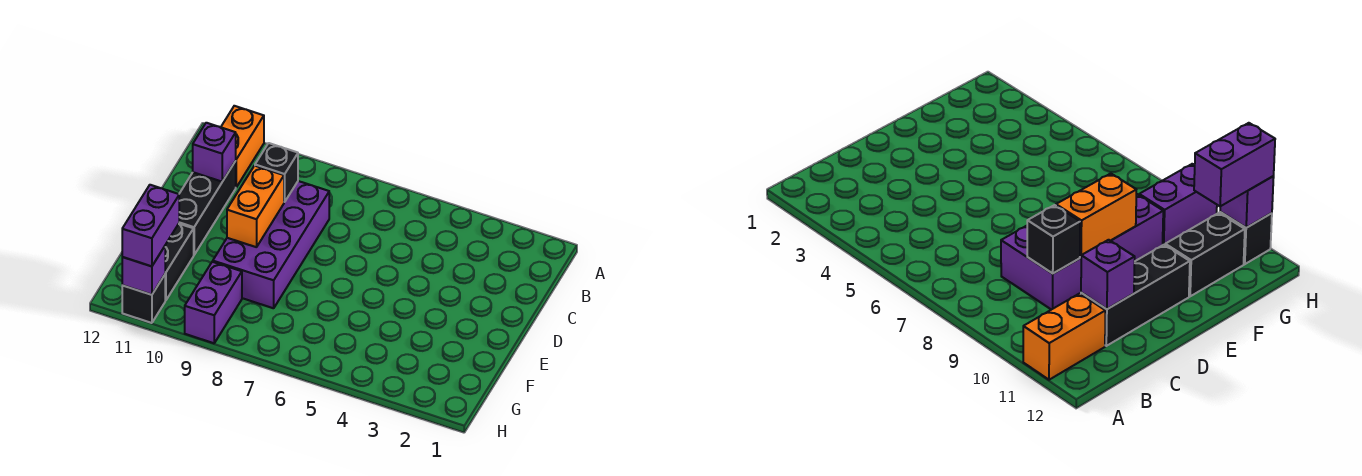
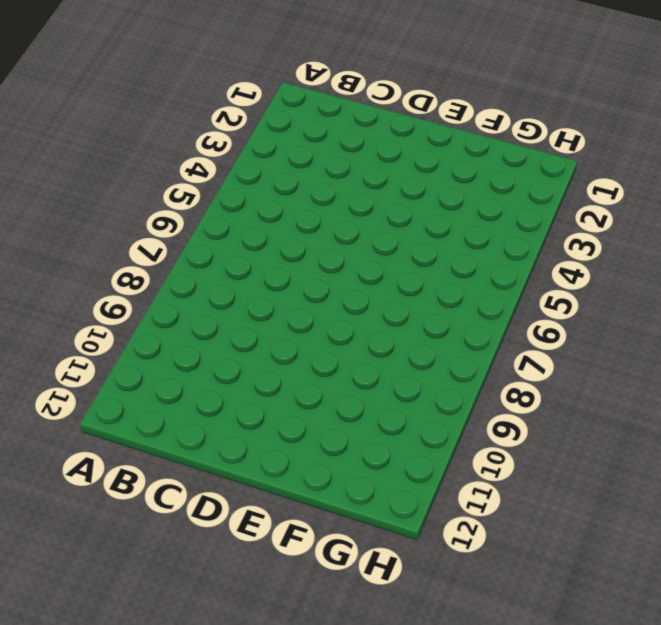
none -> orange brick A11:B11 level 1
none -> purple brick C8:F9 level 1

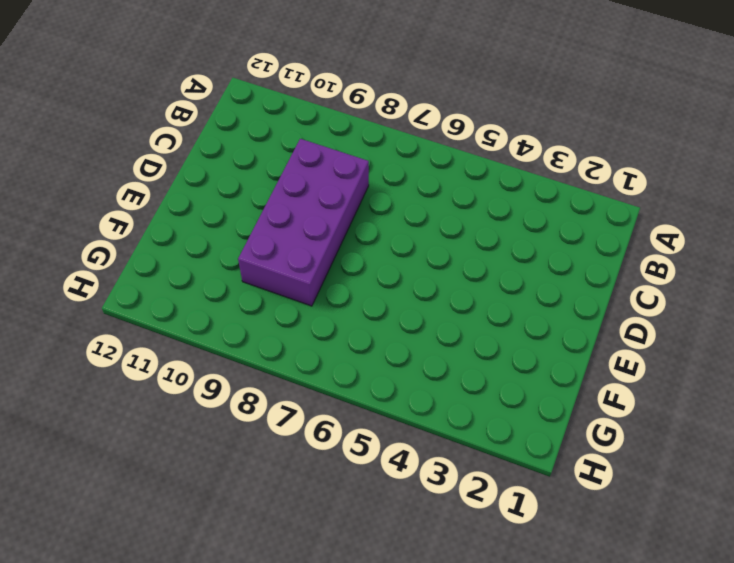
none -> orange brick A11:B11 level 1
none -> black brick C11:E11 level 1

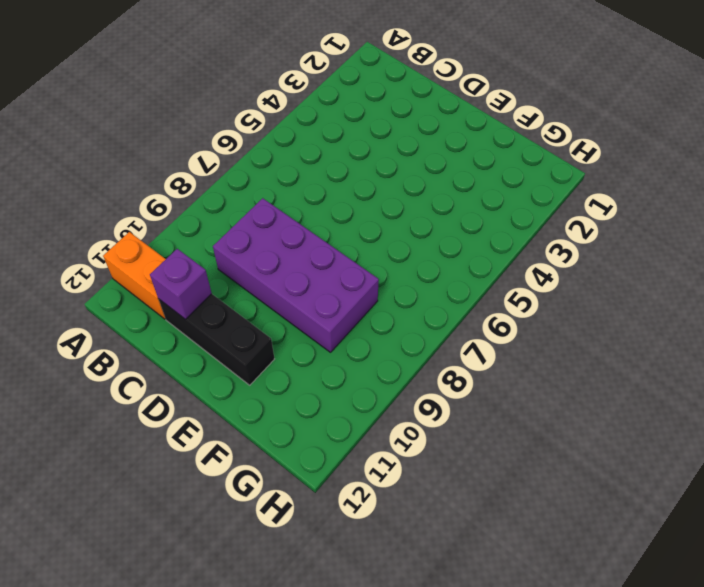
none -> black brick F11:G11 level 1
none -> purple brick G9:H9 level 1

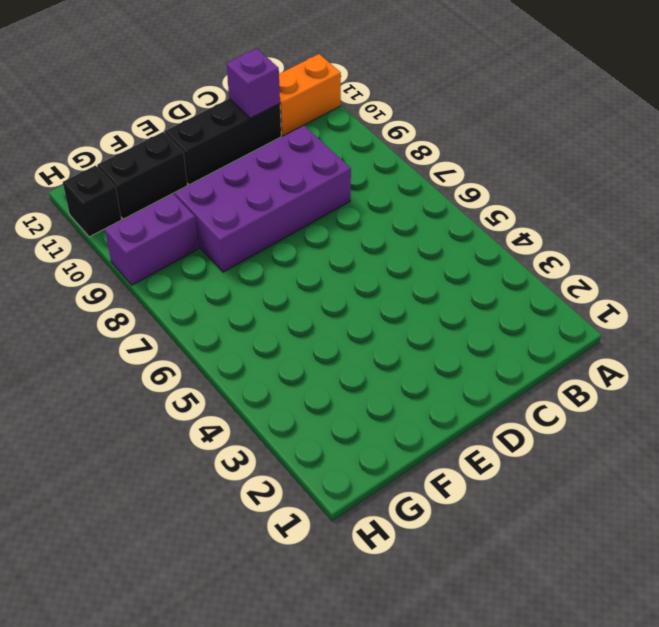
none -> black brick C9 level 2
none -> orange brick D9:E9 level 2

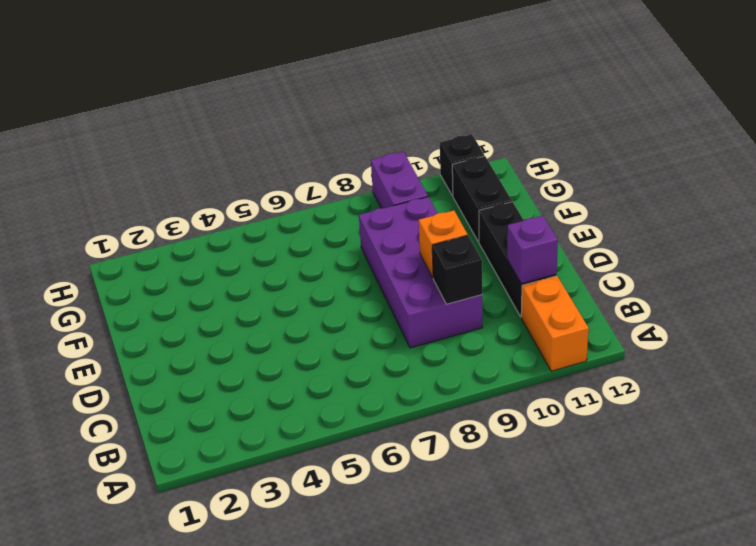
orange brick D9 level 2 -> orange brick D9:E9 level 2
none -> purple brick H11 level 2
none -> purple brick G11:H11 level 3

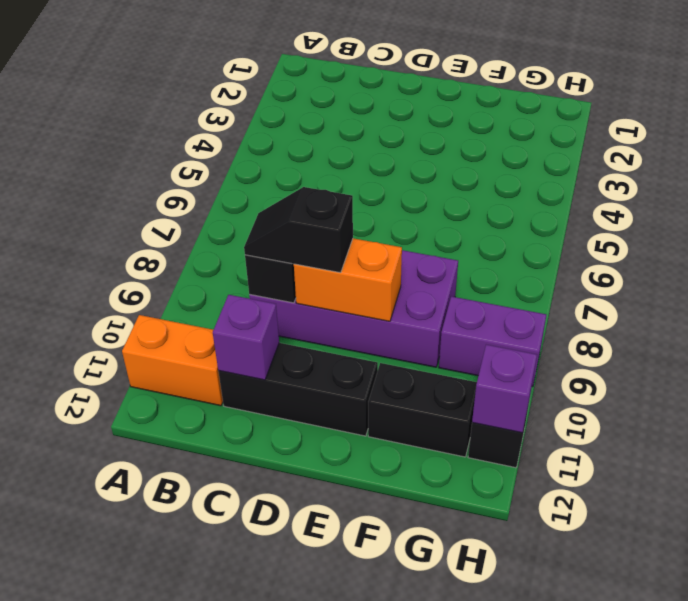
black slope C9:D9 level 3 top D -> none
none -> purple brick G11:H11 level 3

